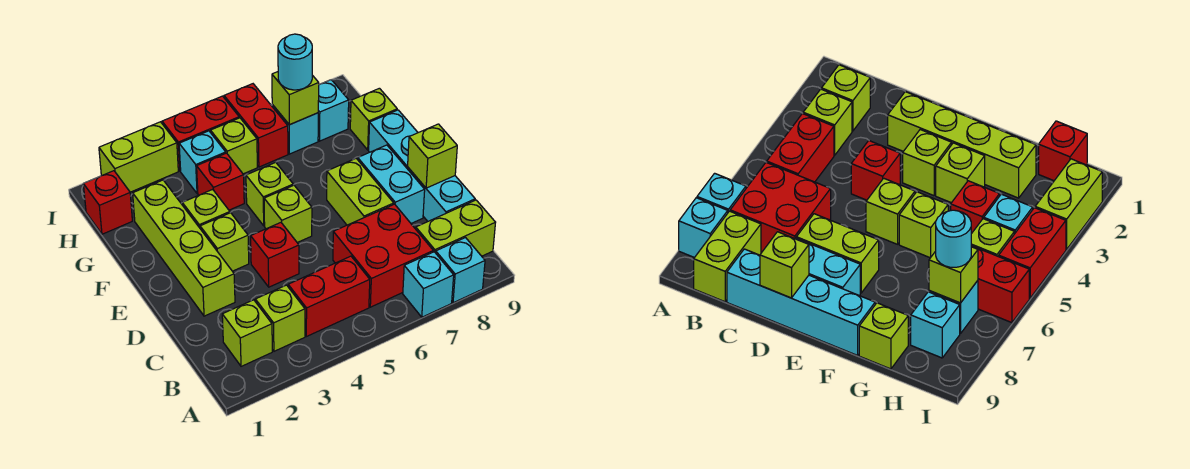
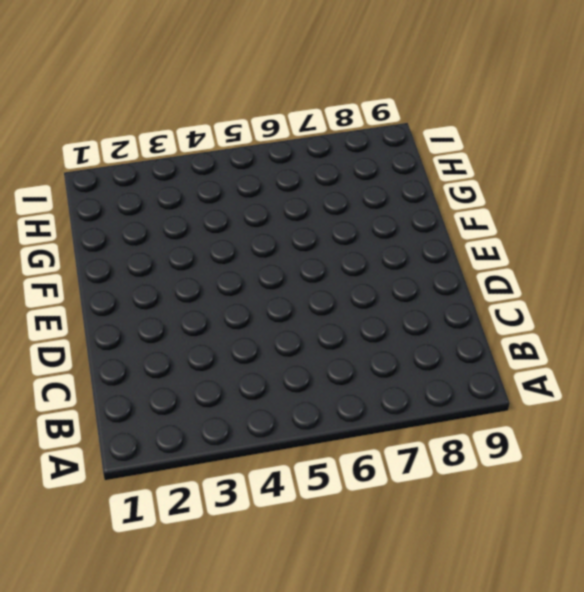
none -> cyan brick A7 level 1
none -> cyan brick A8 level 1
none -> lime brick B2 level 1

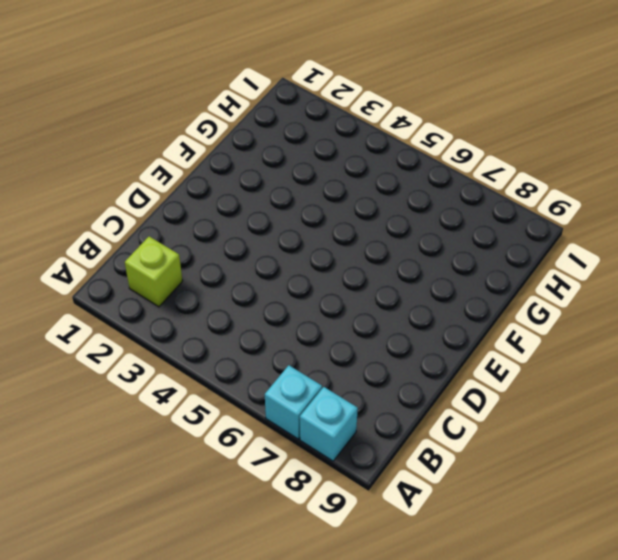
none -> lime brick B3 level 1
none -> red brick B4:B5 level 1
none -> red brick B6:C7 level 1

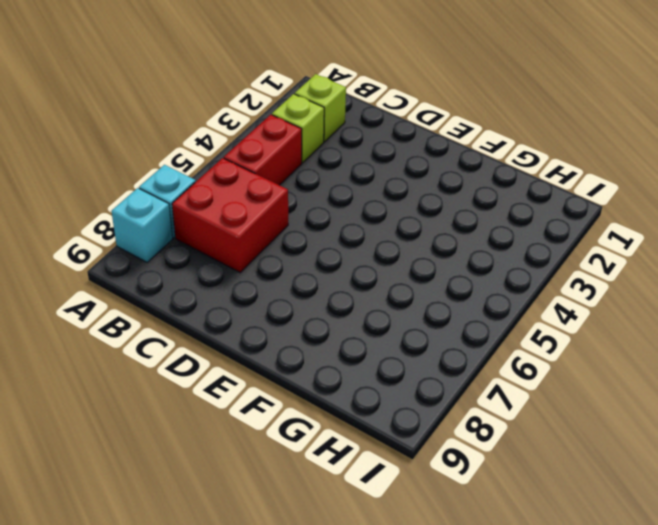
none -> lime brick B8:B9 level 1
none -> cyan brick C9:F9 level 1
none -> lime brick D2:G2 level 1

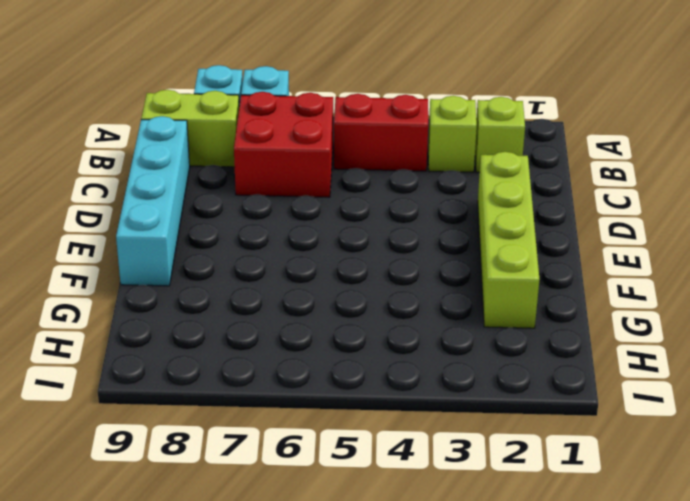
none -> red brick D4 level 1
none -> lime brick D7:E7 level 1
none -> cyan brick D8:E8 level 1

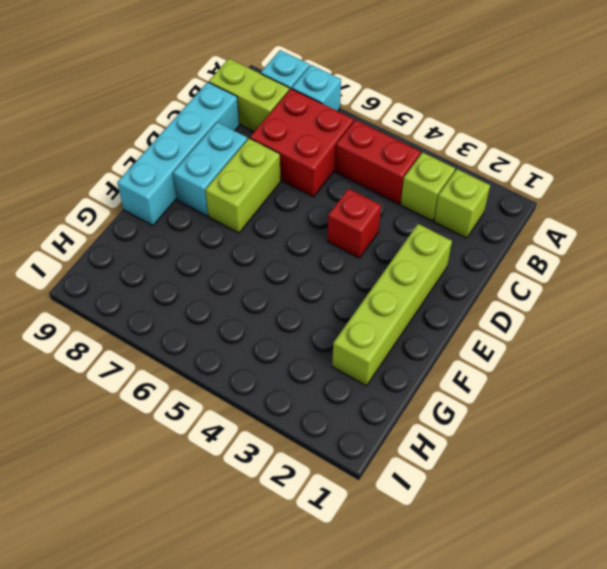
none -> lime brick E3 level 1
none -> lime brick E5 level 1
none -> lime brick F3 level 1

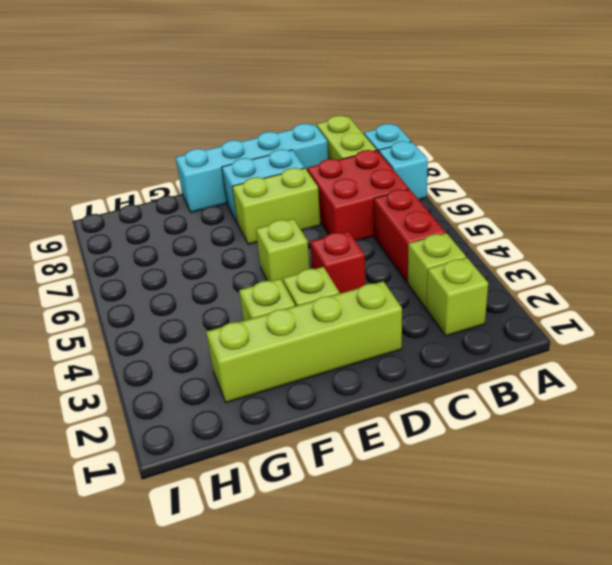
none -> lime brick F5 level 1
none -> red brick G4 level 1
none -> lime brick G9 level 1

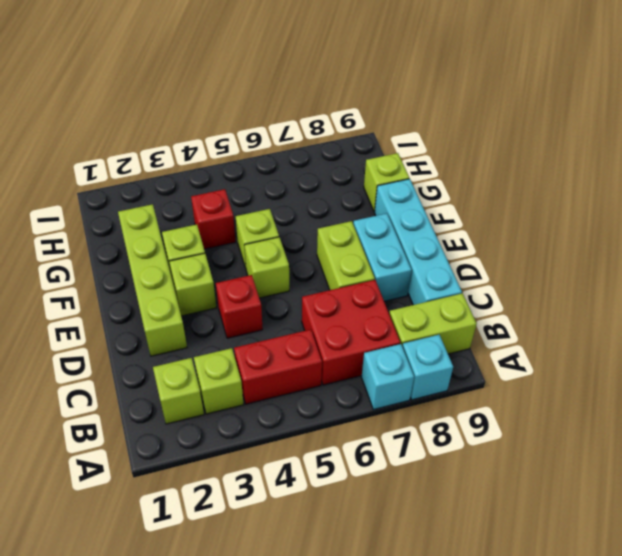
none -> red brick H1 level 1
none -> cyan brick H4 level 1
none -> lime brick H5 level 1

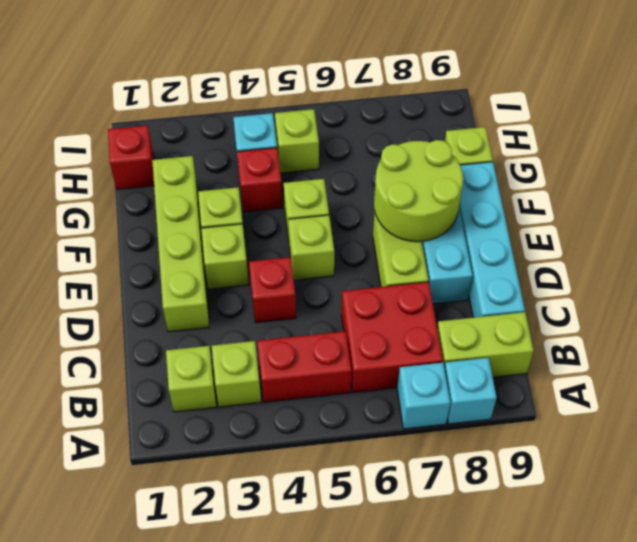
lime round brick E7:F8 level 2 -> none
none -> red brick H6:I6 level 1
none -> cyan brick H7 level 1
none -> cyan brick H8 level 1

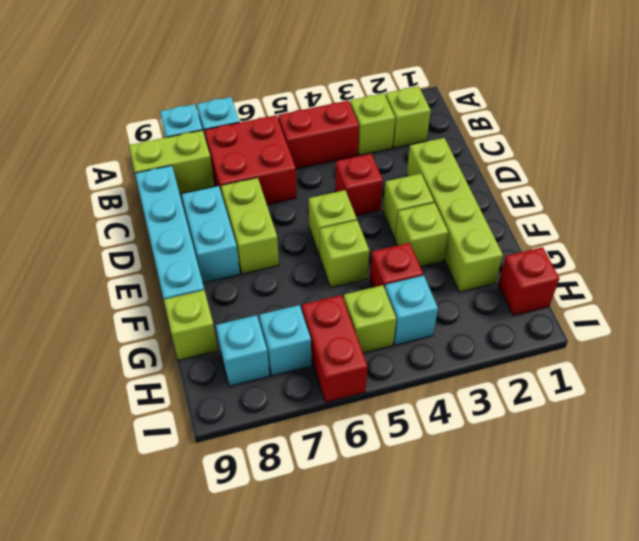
none -> lime brick I2:I3 level 1
none -> red brick I4:I5 level 1
none -> lime brick D9 level 2

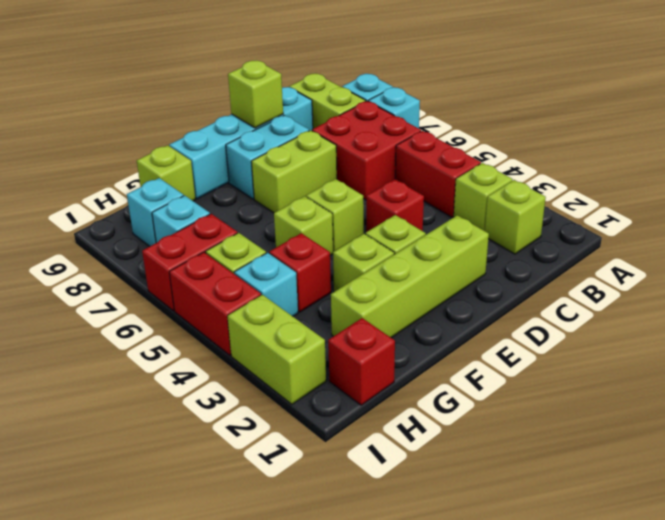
none -> lime brick H7 level 2
none -> cyan round brick H7 level 3

